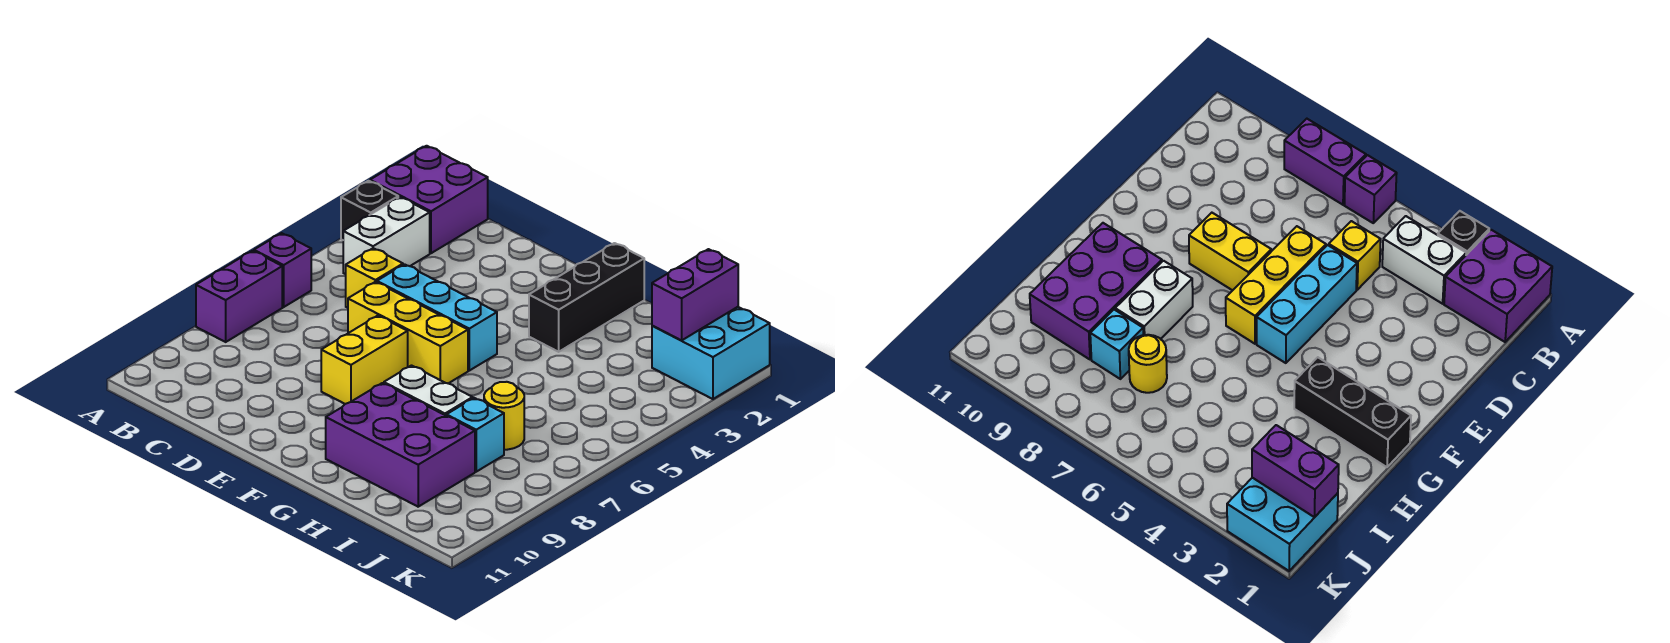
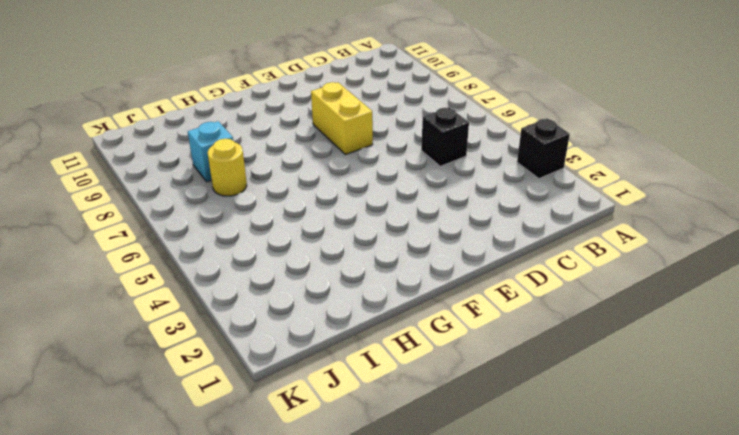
black brick C5 level 1 -> yellow brick C5 level 1
none -> purple brick A1:B2 level 1
none -> purple brick A6 level 1
none -> purple brick A7:A8 level 1

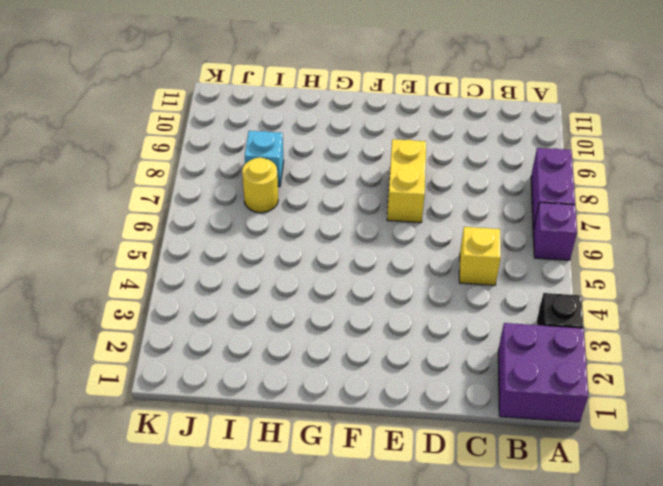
none -> white brick B3:B4 level 1
none -> cyan brick D5:F5 level 1
none -> yellow brick D6:F6 level 1

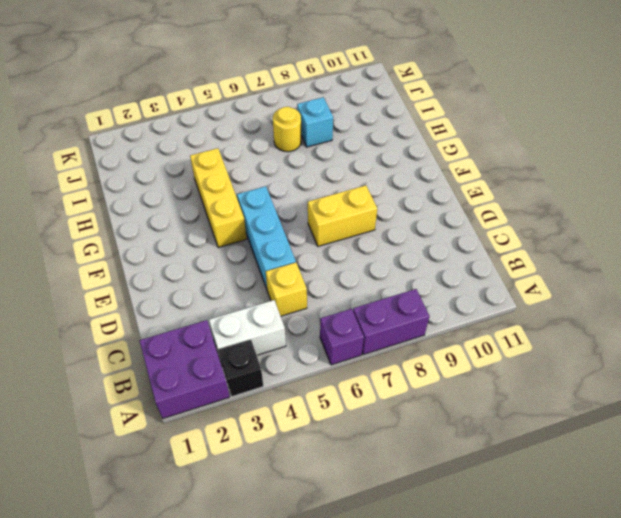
yellow brick F4:H4 level 1 -> yellow brick D6:F6 level 1
none -> black brick G1:G3 level 1
none -> white brick G8:H8 level 1
none -> purple brick G9:I10 level 1

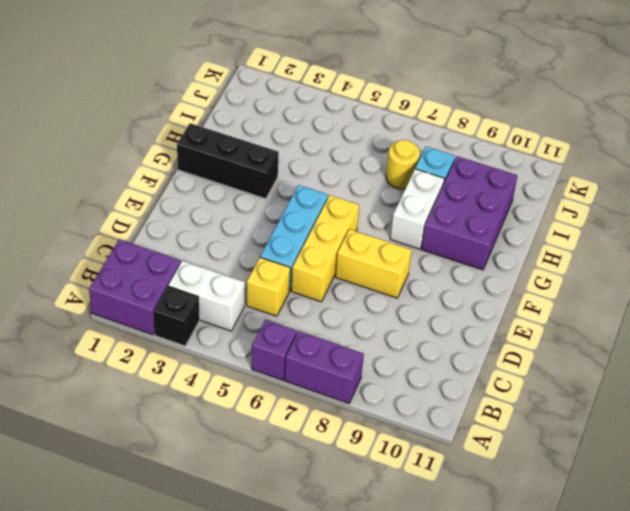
none -> cyan brick J1:K2 level 1
none -> purple brick J1:J2 level 2

